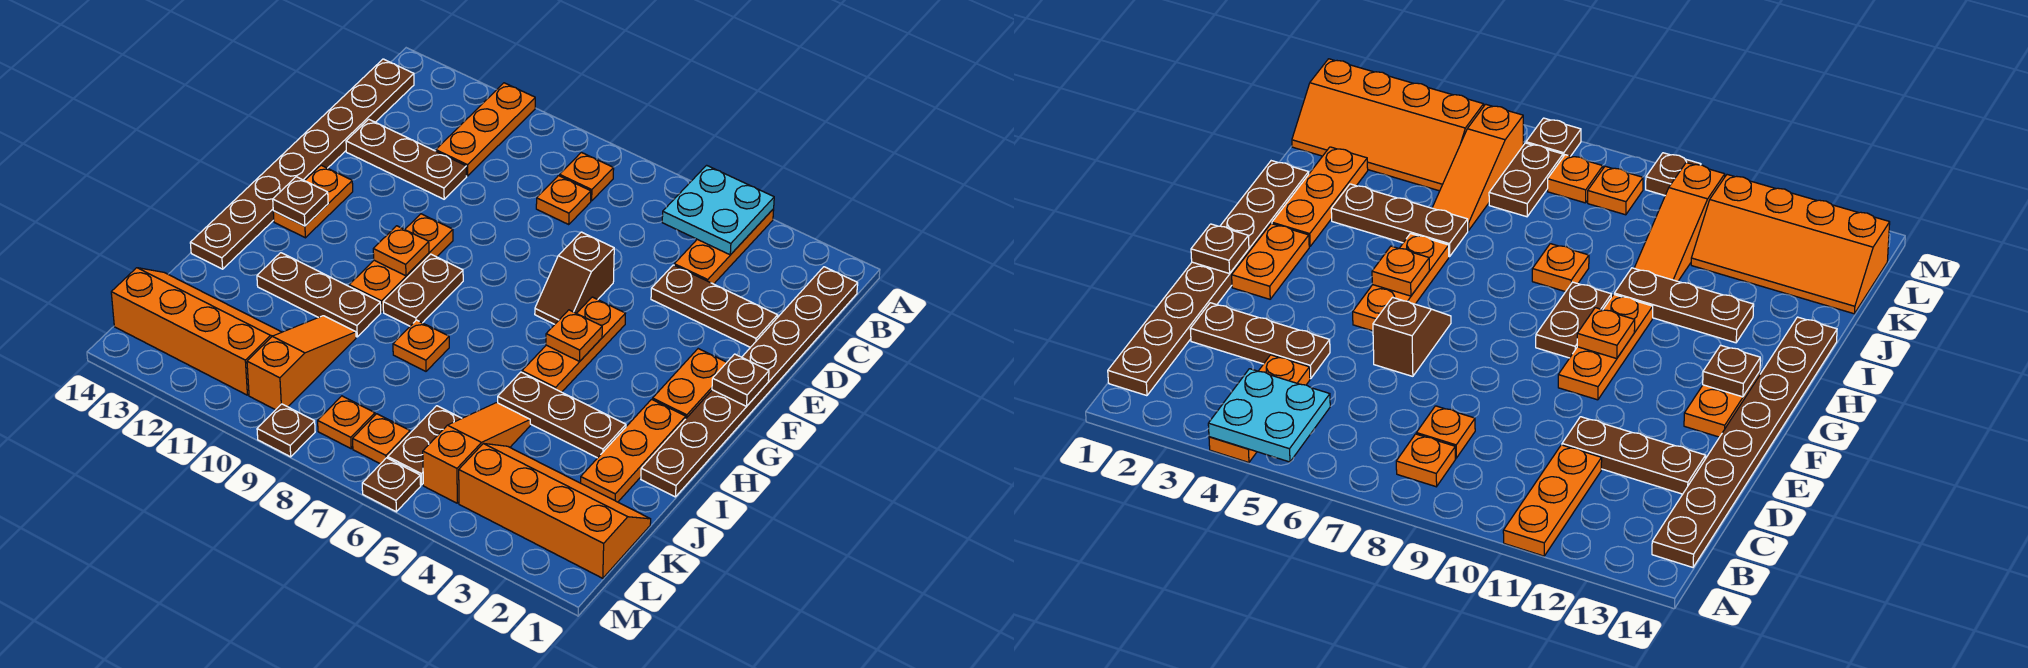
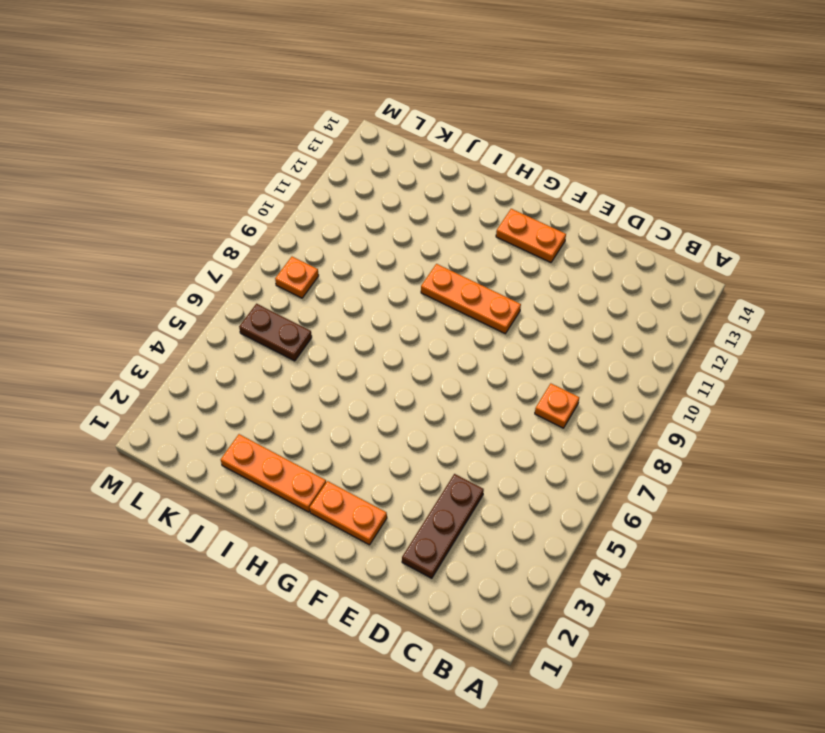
none -> orange plate A4:C4 level 1
none -> orange plate A11:C11 level 1
none -> brown plate B1:I1 level 1
none -> orange plate B8 level 1

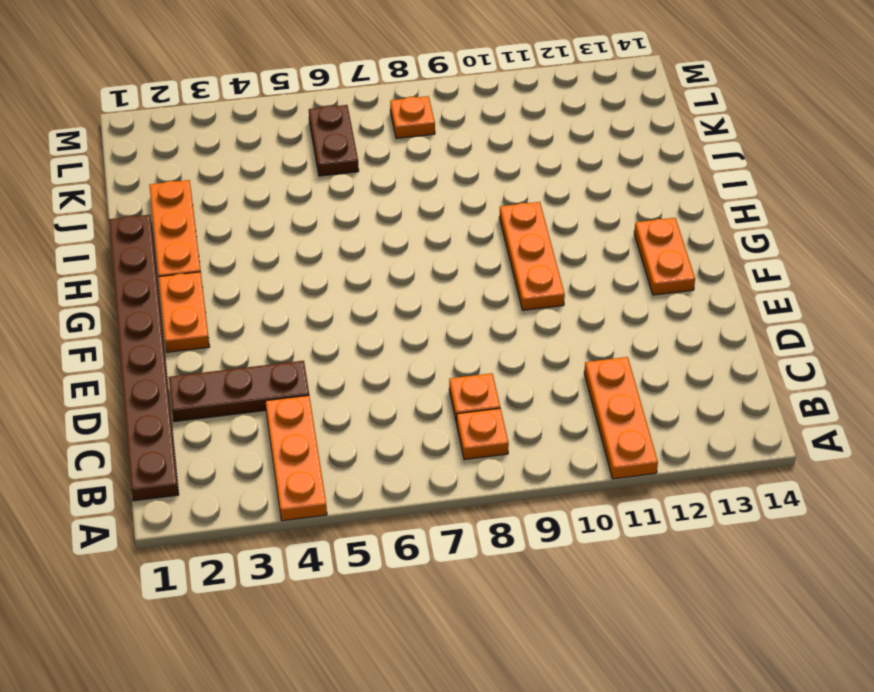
none -> brown plate B14:I14 level 1
none -> brown plate D11:D13 level 1
none -> brown slope E6:F6 level 1 top E
none -> orange plate F5:H5 level 1

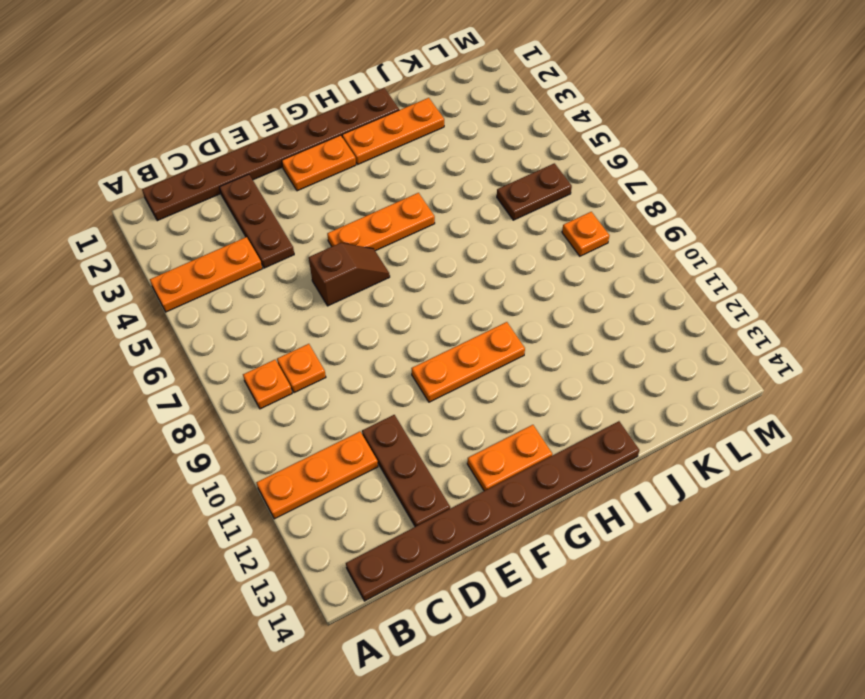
none -> brown plate G9:H9 level 1
none -> brown plate I3:I5 level 1
none -> orange plate I8 level 1
none -> brown plate I10:I12 level 1

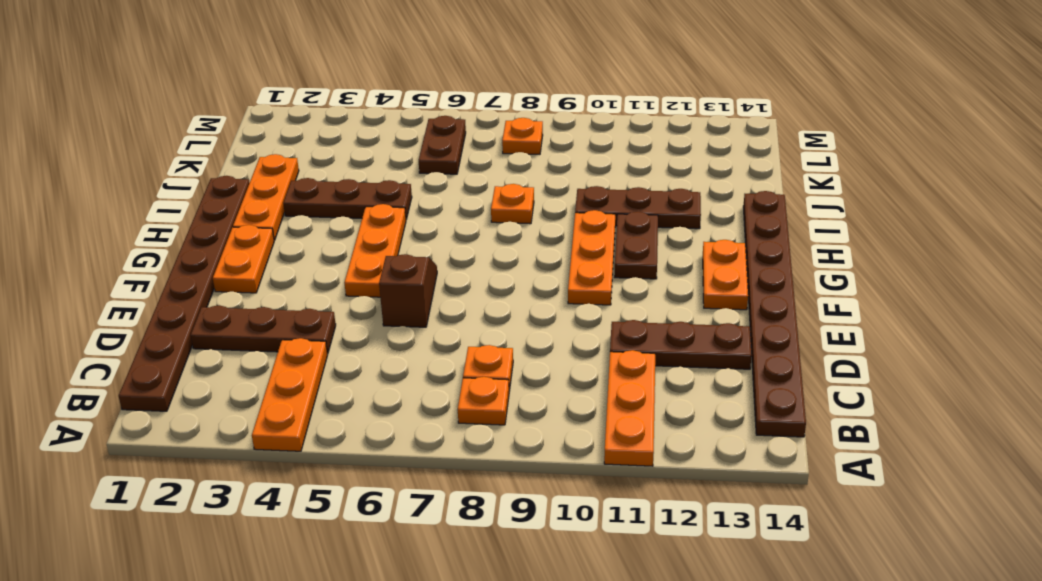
brown plate G11:H11 level 1 -> brown plate G9:H9 level 1
none -> orange slope J5:L5 level 1 top L
none -> orange slope J10:L10 level 1 top L
none -> orange slope K1:L4 level 1 top L
none -> orange slope K11:L14 level 1 top L

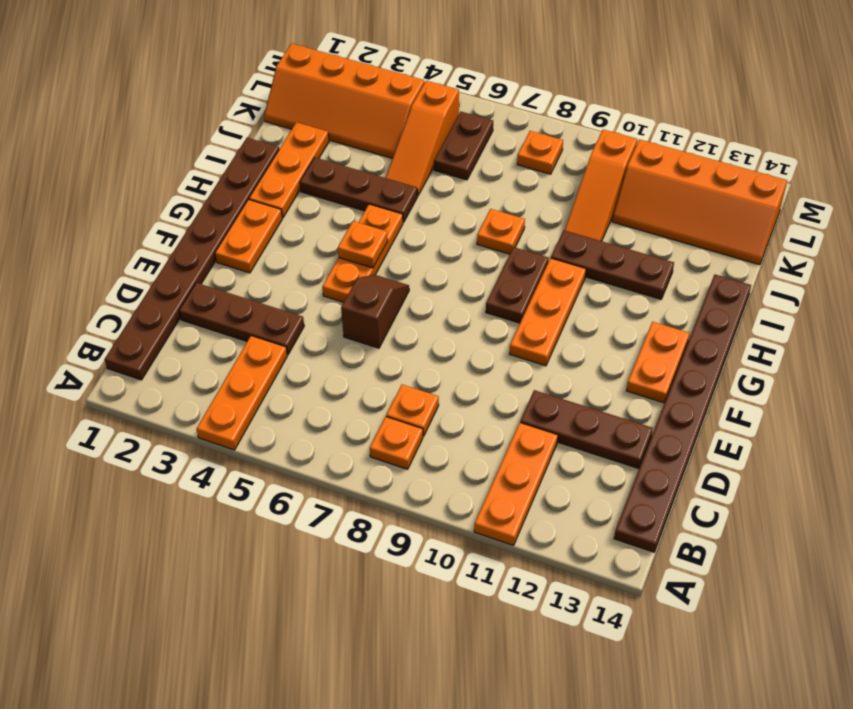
none -> orange plate L7 level 1
none -> brown plate M6 level 1
none -> brown plate M9 level 1
none -> cyan plate A4:B5 level 2

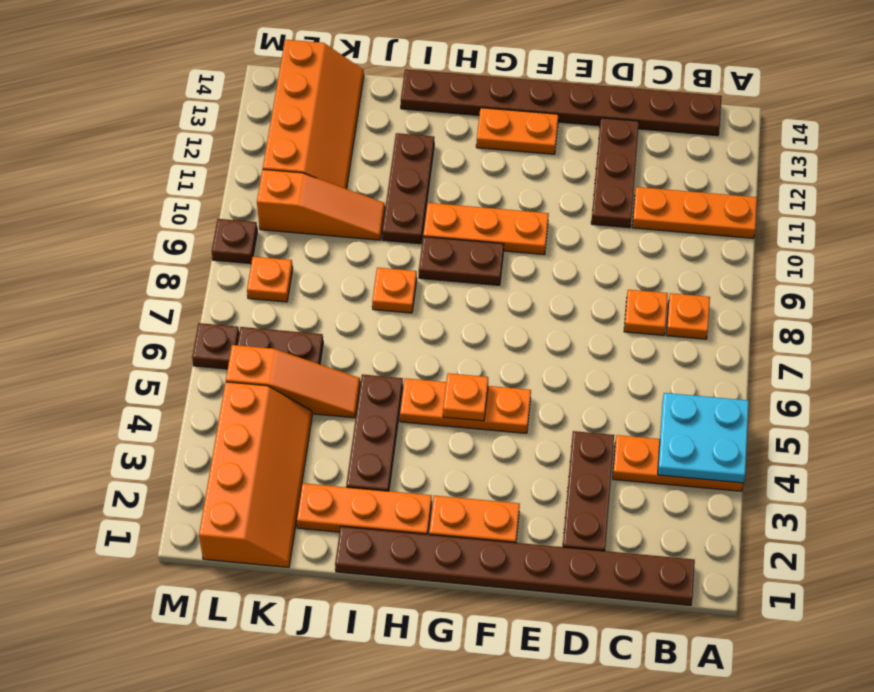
none -> brown slope E6:F6 level 1 top E
none -> orange plate L7 level 1
none -> brown plate F1 level 2
none -> orange plate G10 level 2

